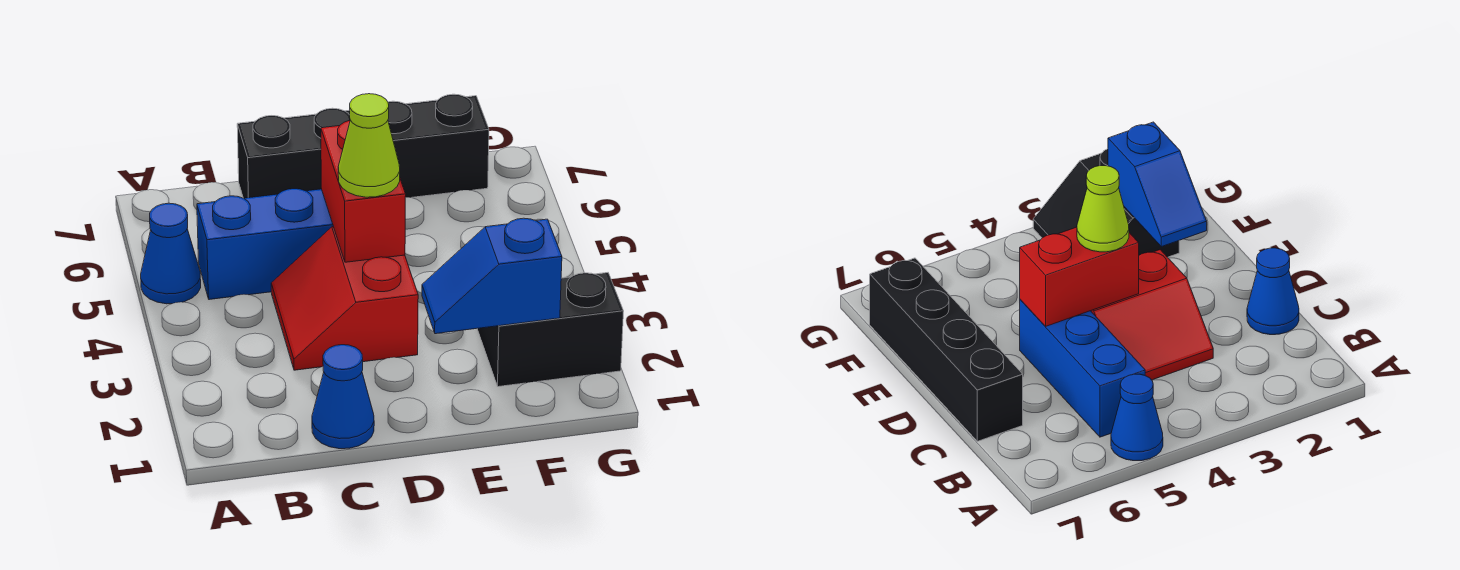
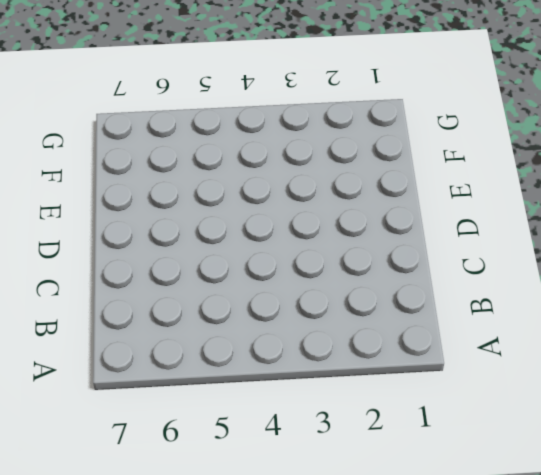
none -> blue cone A5 level 1
none -> blue brick B5:D5 level 1

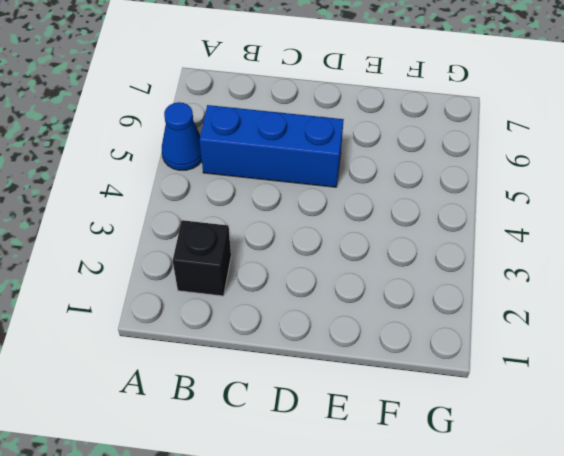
black brick B2 level 1 -> none
none -> blue cone C1 level 1
none -> red slope C3:D4 level 1 top D

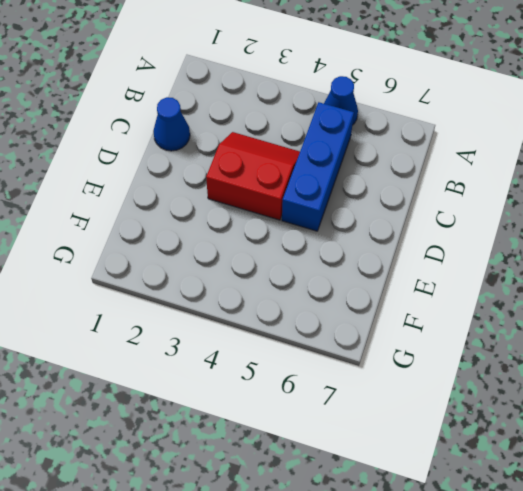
none -> black brick C7:F7 level 1
none -> black slope F2:G3 level 1 top 2

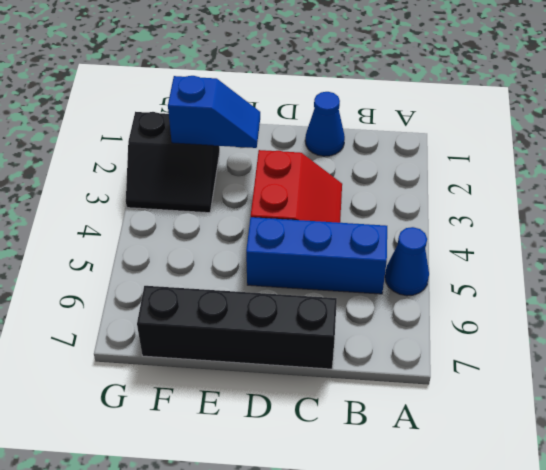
none -> red brick D4:D5 level 2
none -> lime cone D4 level 3

